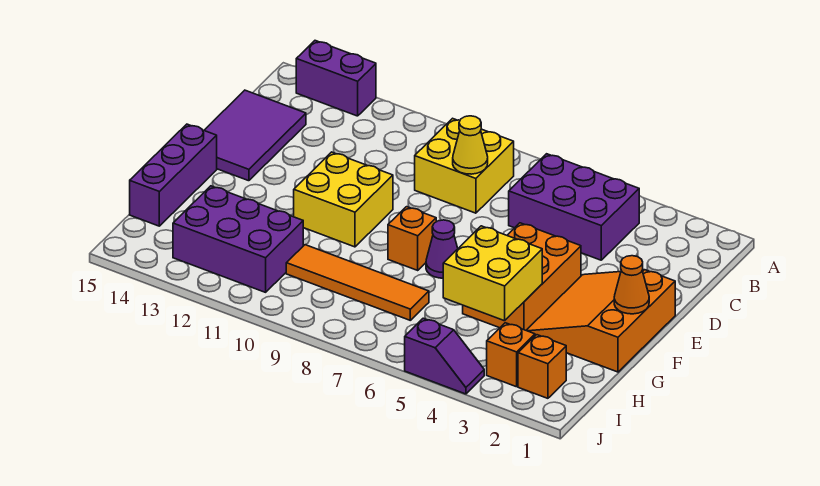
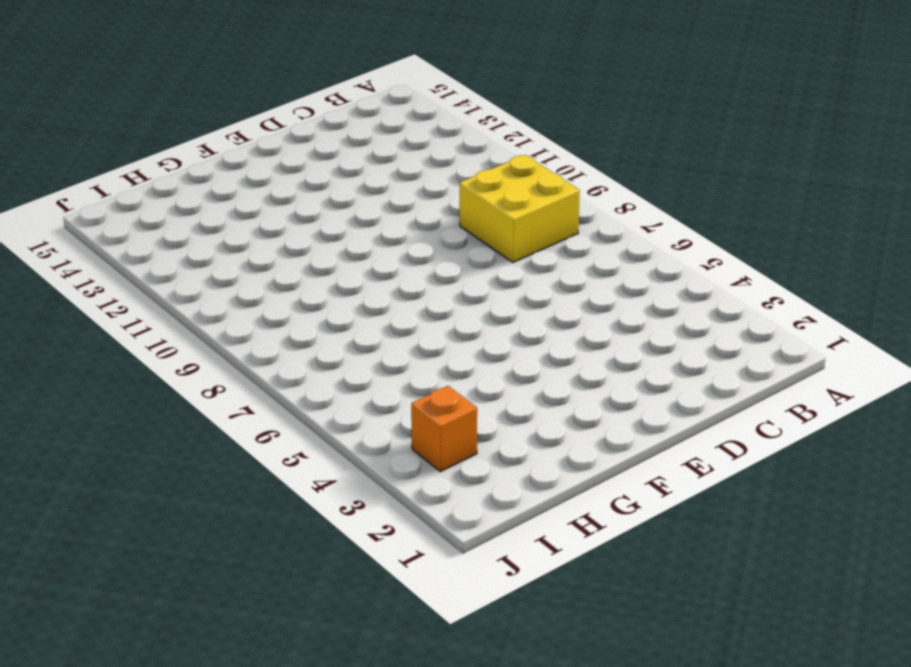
none -> purple brick A13:A14 level 1
none -> purple brick B4:C6 level 1
none -> purple tile C14:E15 level 1

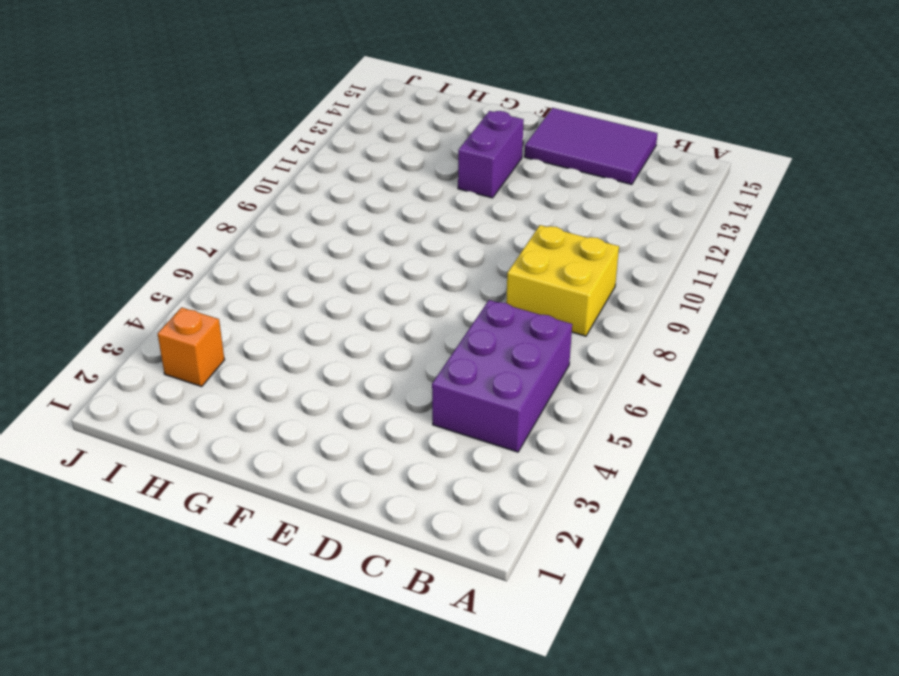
purple brick F12:F13 level 1 -> purple brick A13:A14 level 1
none -> orange slope E1:G3 level 1 top 1
none -> orange brick E4:G5 level 1
none -> yellow brick E10:F11 level 1

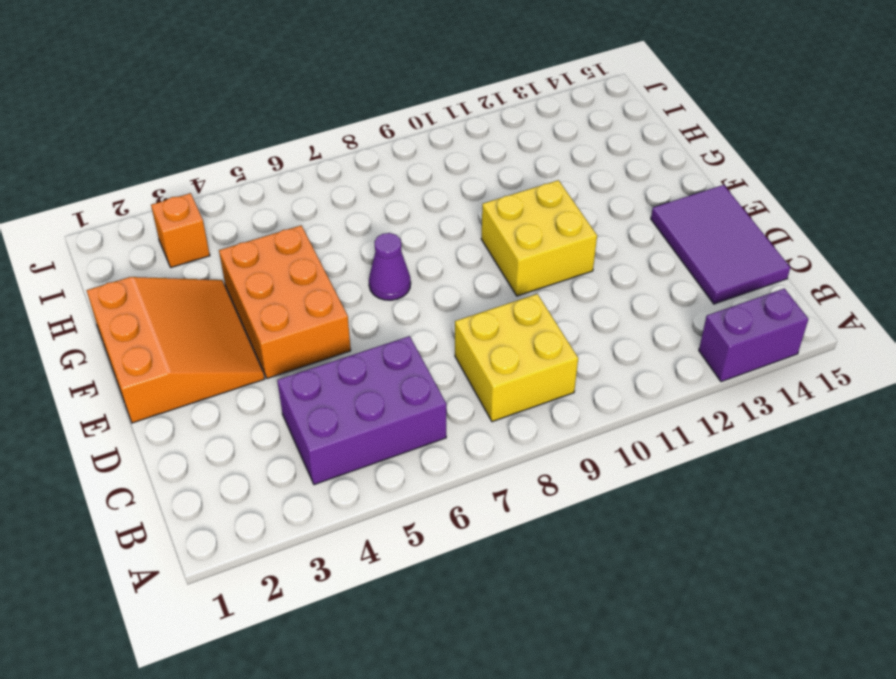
none -> orange brick F8 level 1
none -> purple brick F15:H15 level 1
none -> orange tile H7:H10 level 1

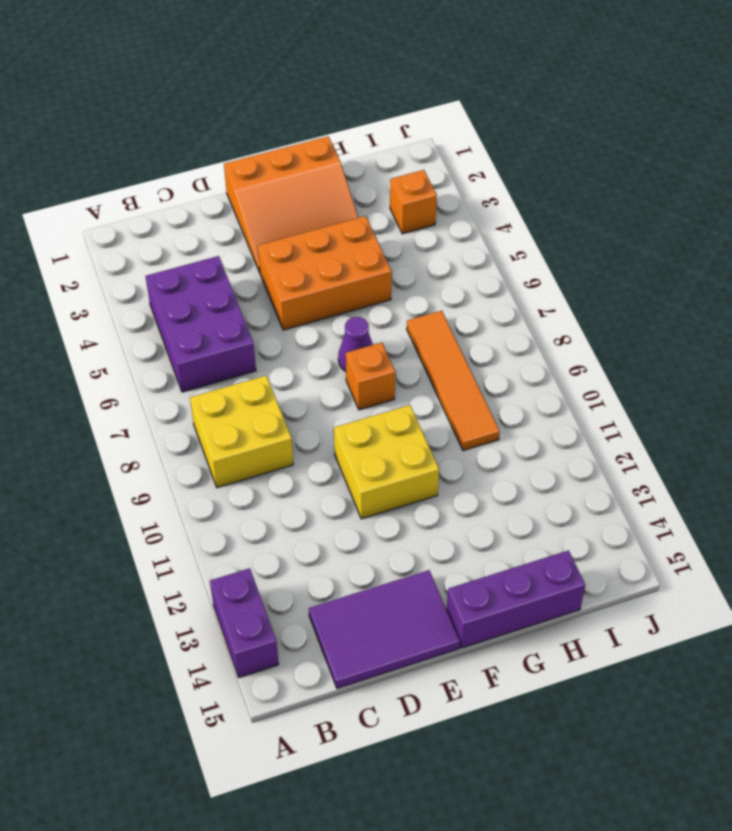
none -> purple brick H11:I13 level 1
none -> orange brick I2 level 1
none -> purple slope J4:J5 level 1 top 5

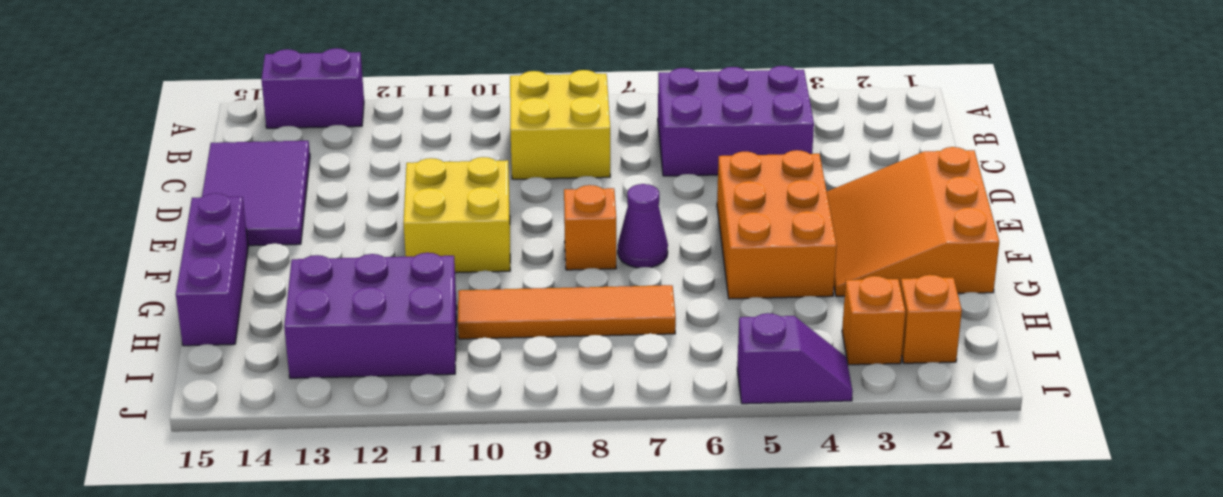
none -> yellow cone C8 level 2
none -> orange cone F1 level 2
none -> yellow brick G4:H5 level 2

